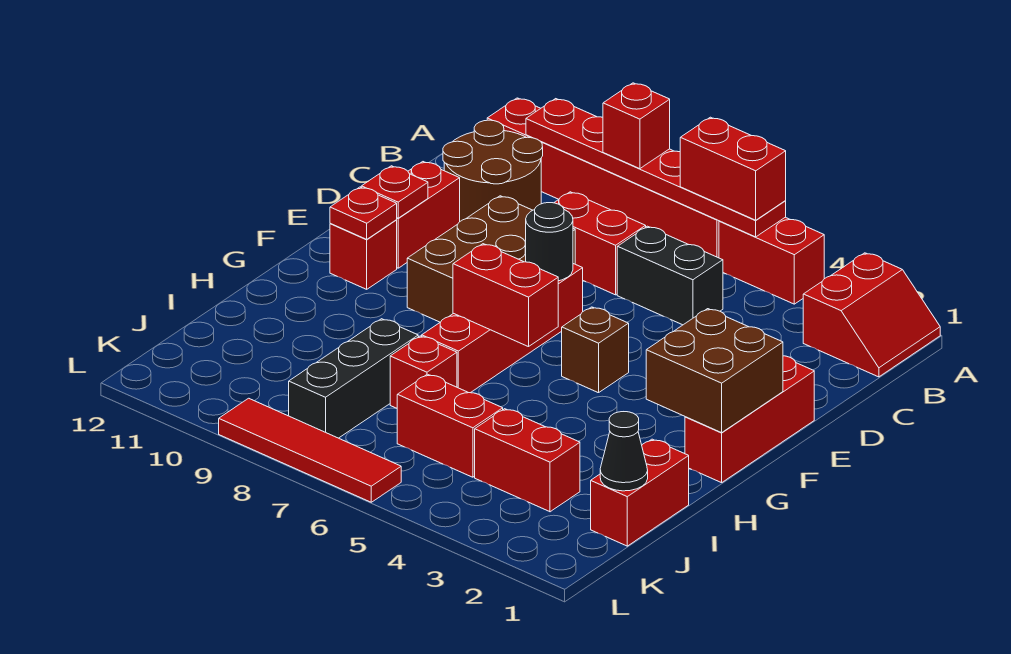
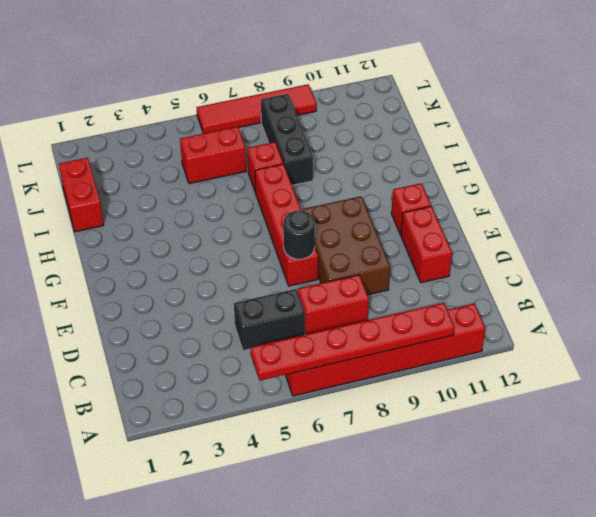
none -> red slope A1:B2 level 1 top 2
none -> red brick A4:A5 level 1
none -> brown round brick B10:C11 level 1

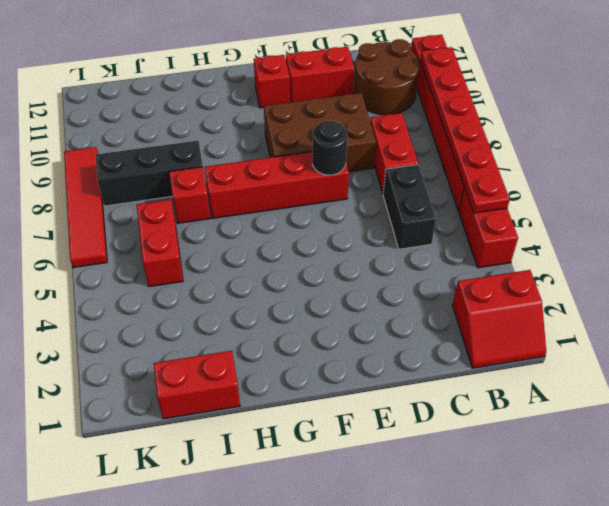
none -> red brick E1:G1 level 1
none -> brown brick F5 level 1
none -> red brick J3:J4 level 1

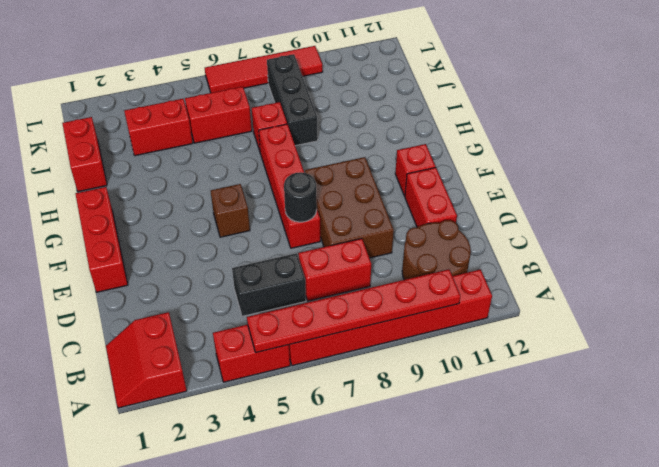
none -> red plate E11 level 2
none -> brown brick F1:G2 level 2
none -> red plate F11 level 2

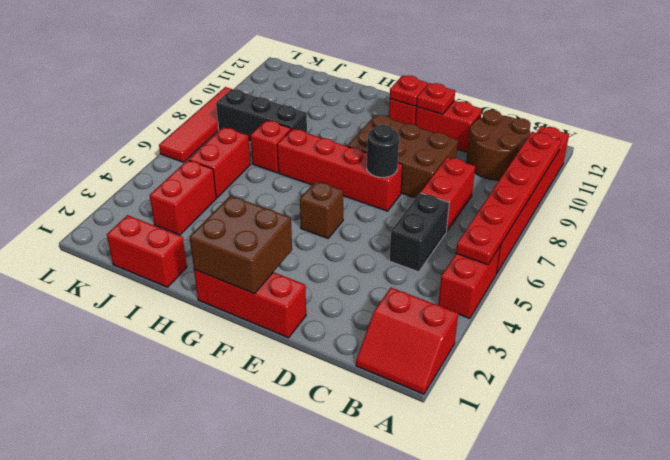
none -> red brick G6:G7 level 2
none -> black cone J1 level 2
none -> red brick A5:A6 level 3

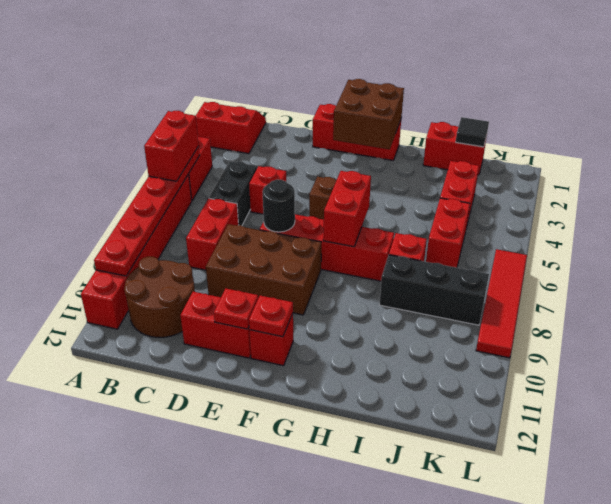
red brick D5 level 1 -> red brick A8 level 3
black tile J1 level 2 -> black cone J1 level 2

